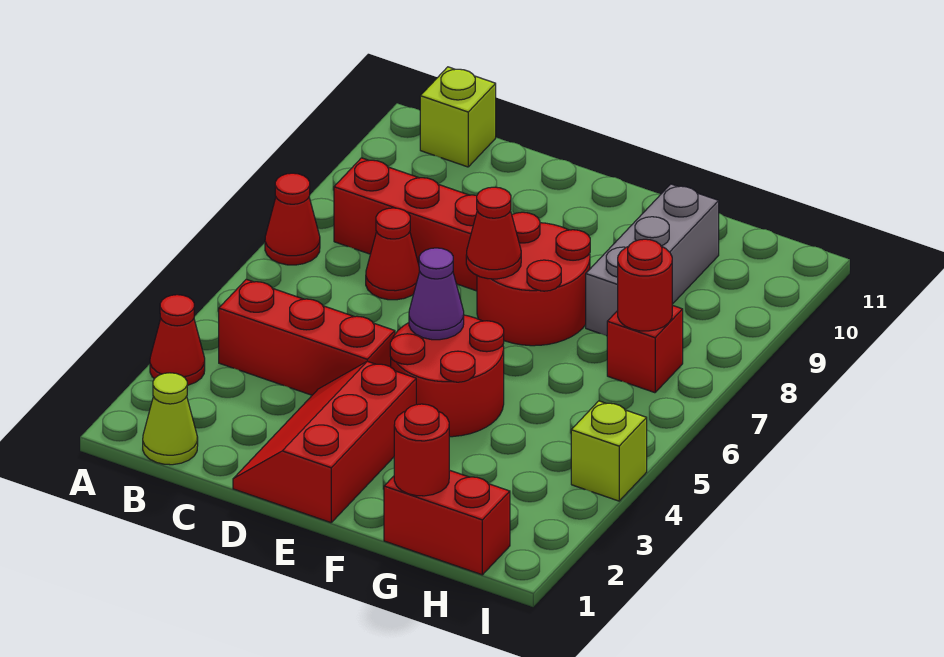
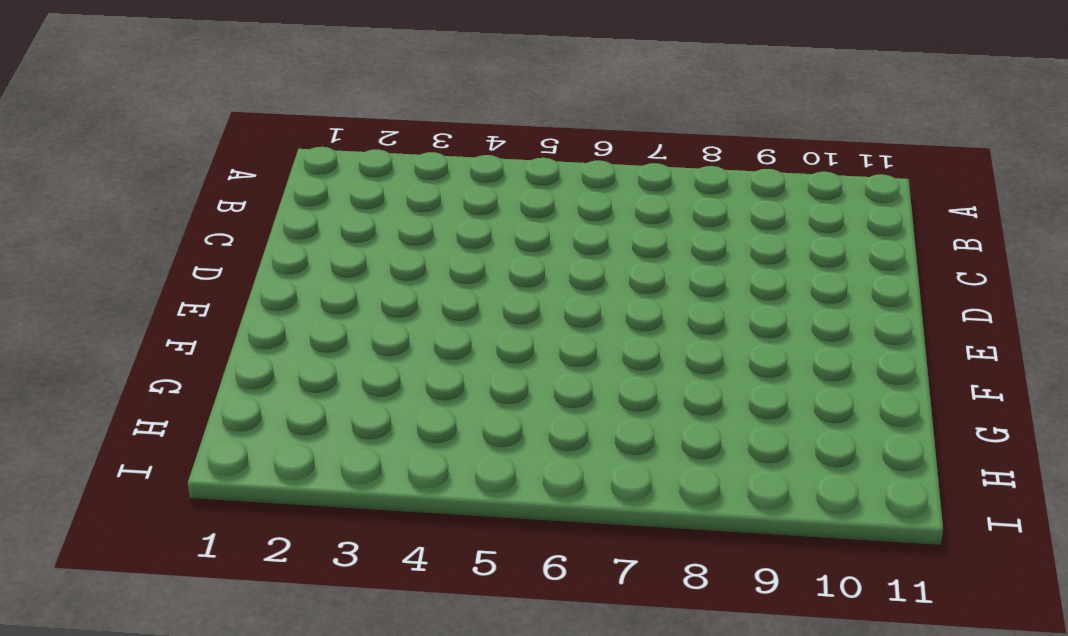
none -> red cone A3 level 1
none -> red cone A7 level 1
none -> lime cone B1 level 1

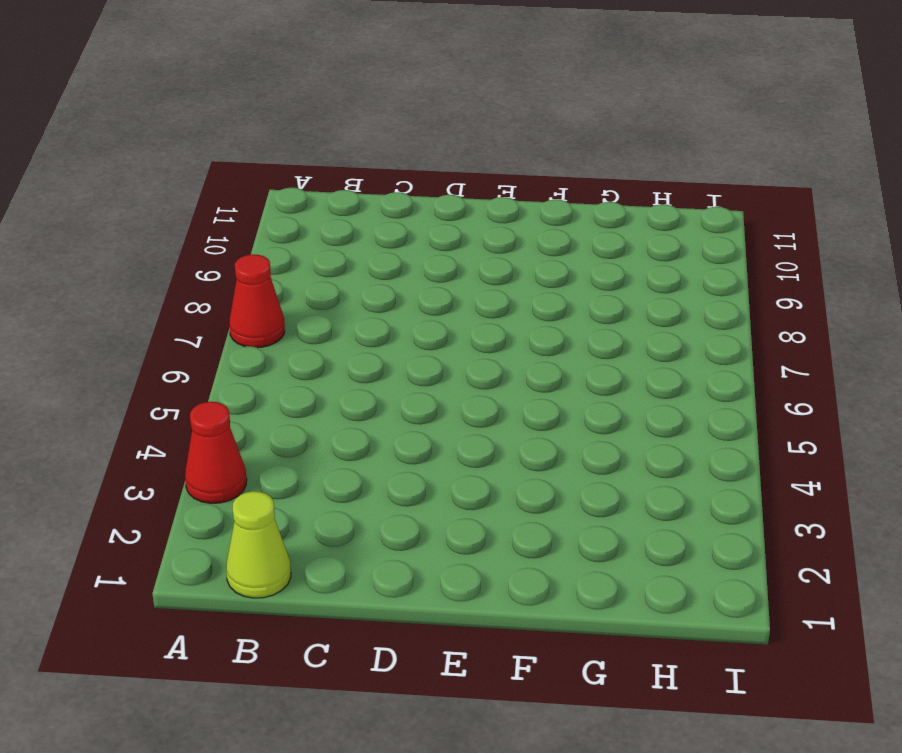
none -> red brick B4:D4 level 1
none -> red brick B8:D8 level 1
none -> lime brick B11 level 1

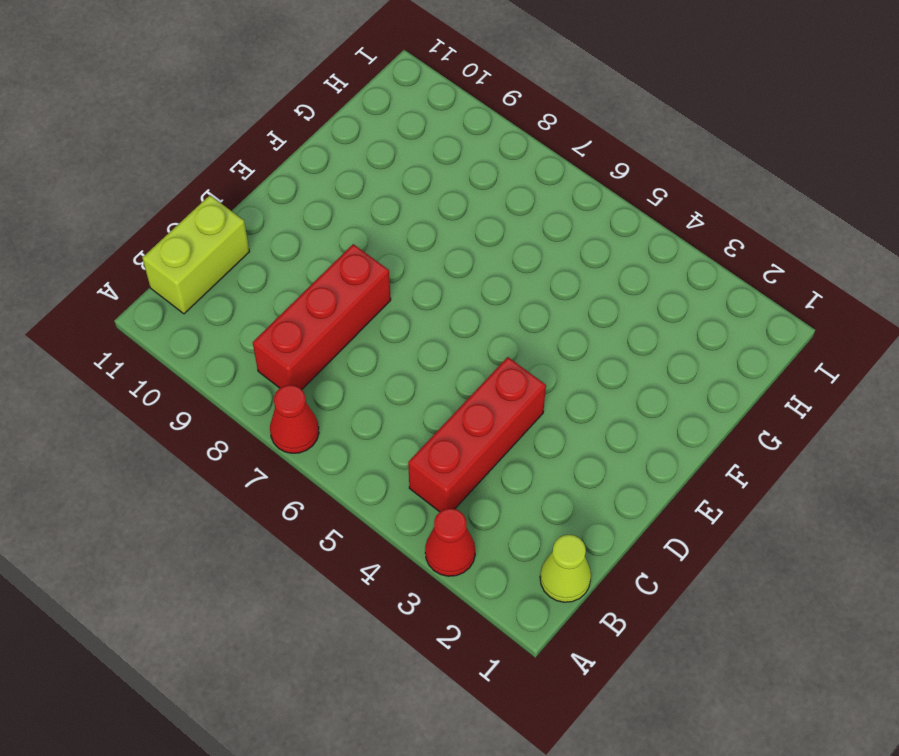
lime brick B11:C11 level 1 -> lime brick B11 level 1
none -> red cone C7 level 1
none -> red slope D1:E3 level 1 top E
none -> red round brick E4:F5 level 1

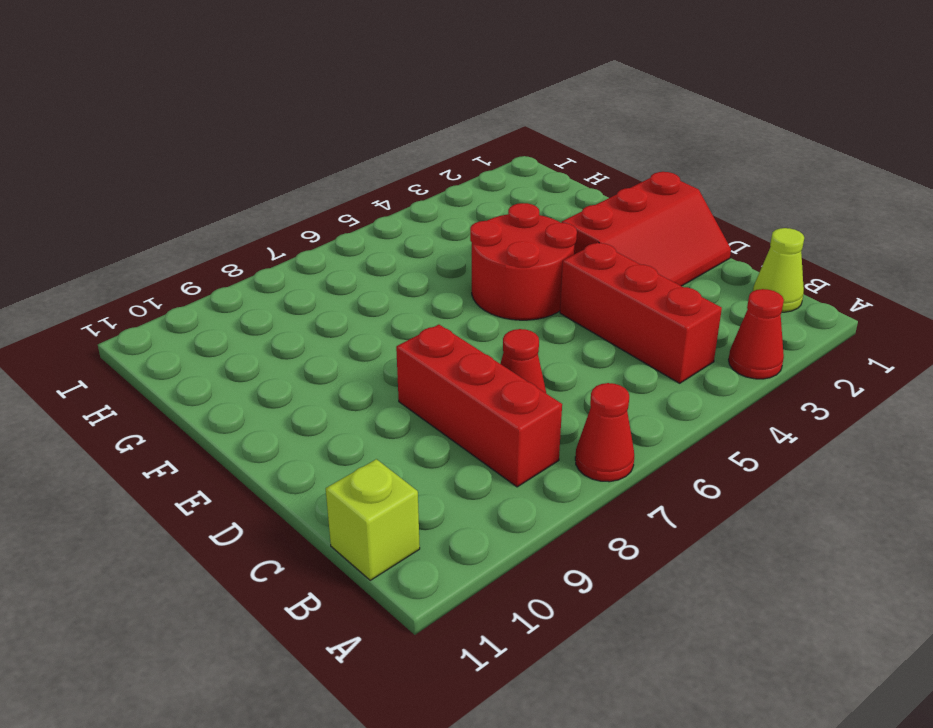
none -> red round brick E7:F8 level 1
none -> red brick G1:H1 level 1
none -> grey brick G8:G10 level 1

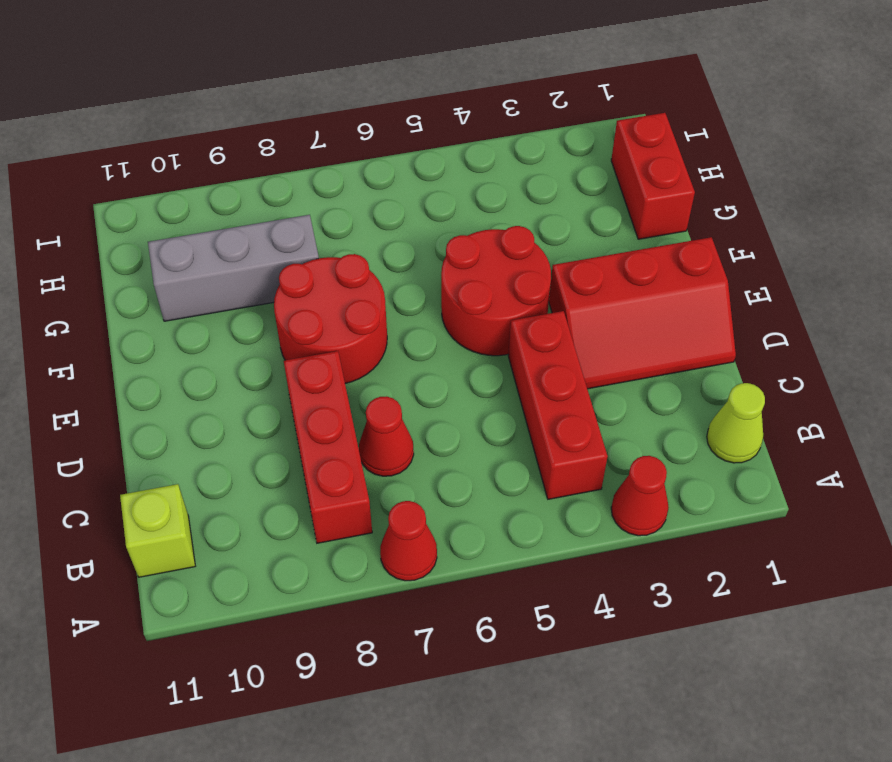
none -> red brick H7 level 1
none -> lime brick I4 level 1
none -> purple cone E5 level 2

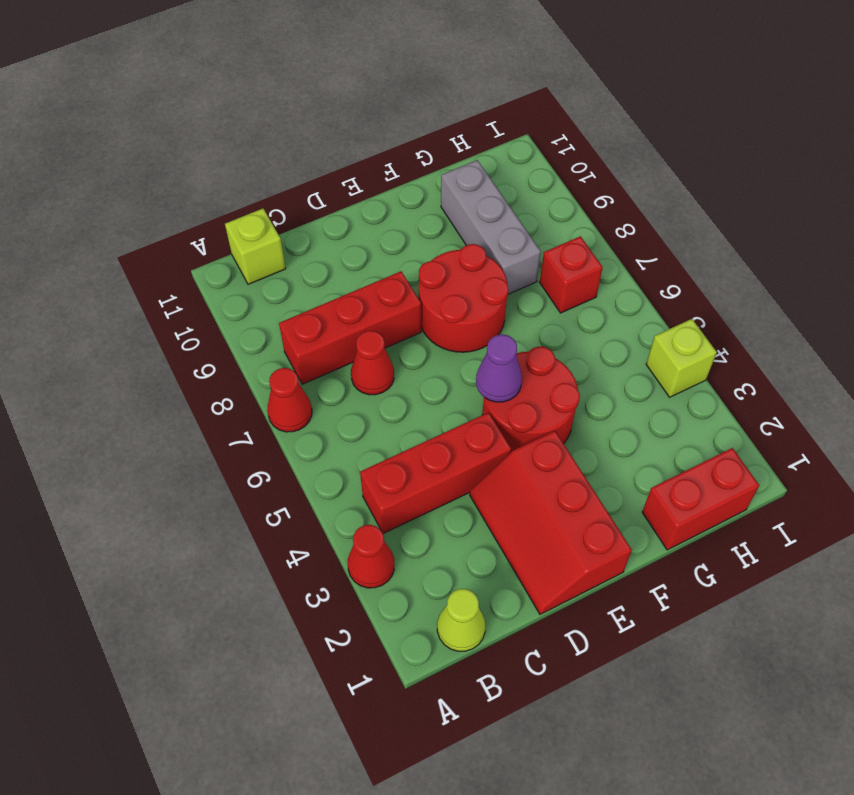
none -> red cone E7 level 2
none -> red round brick G1 level 2
none -> red round brick H7 level 2

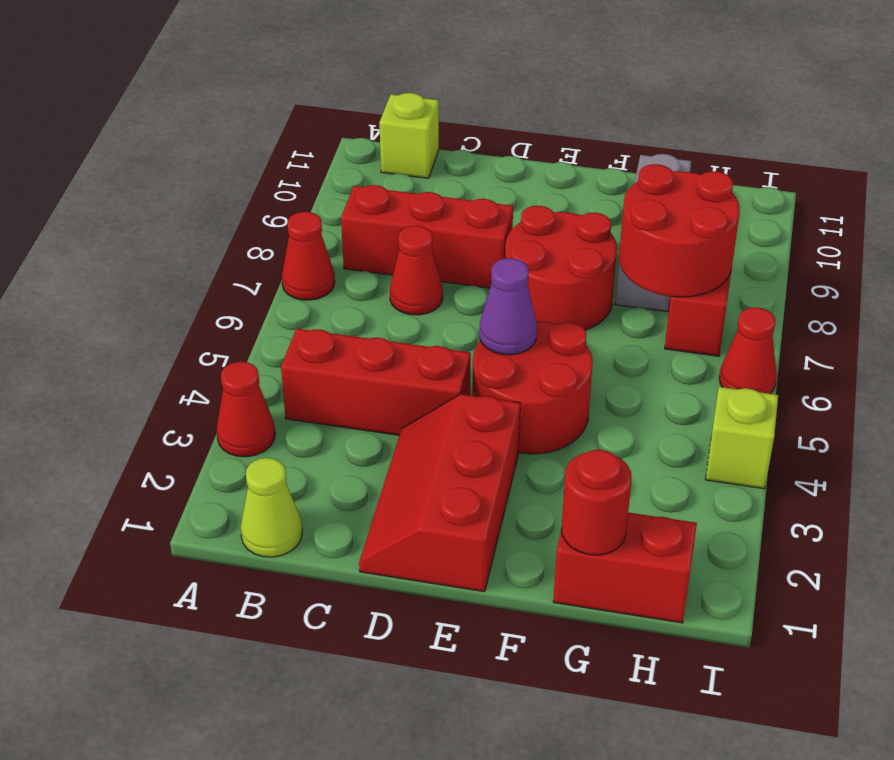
red round brick G7:H8 level 2 -> red round brick H7 level 2
red cone I6 level 1 -> red cone E7 level 2

